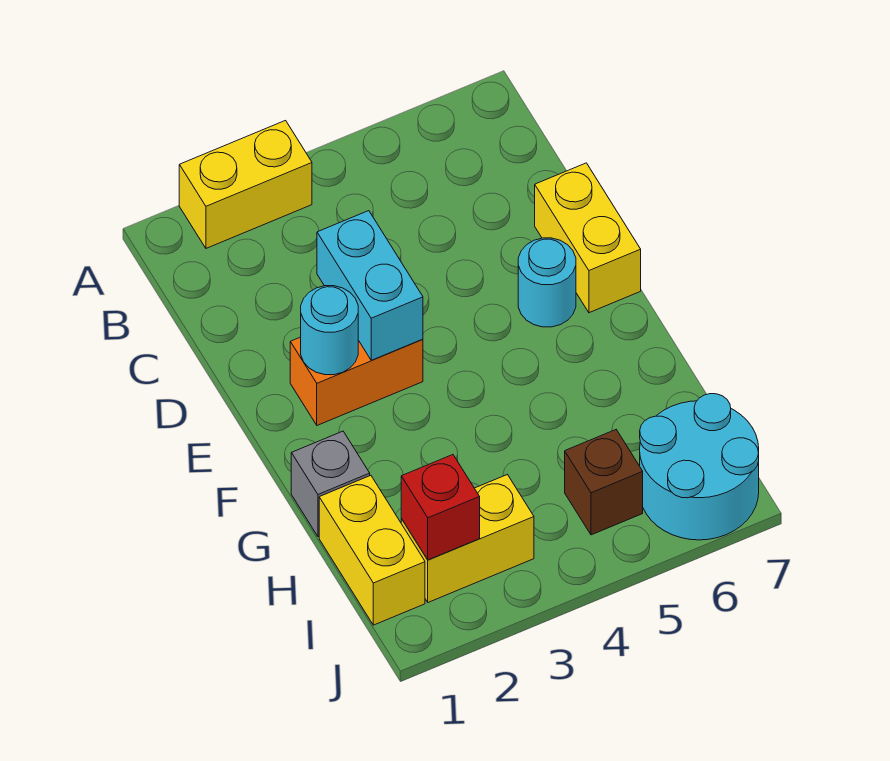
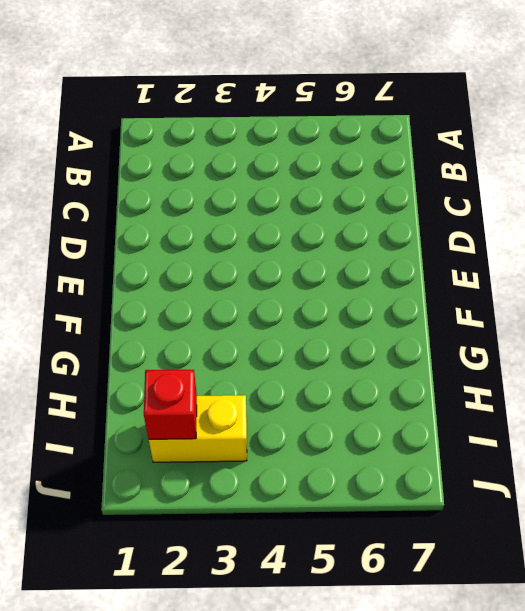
none -> yellow brick A2:A3 level 1
none -> yellow brick D7:E7 level 1
none -> orange brick E2:E3 level 1

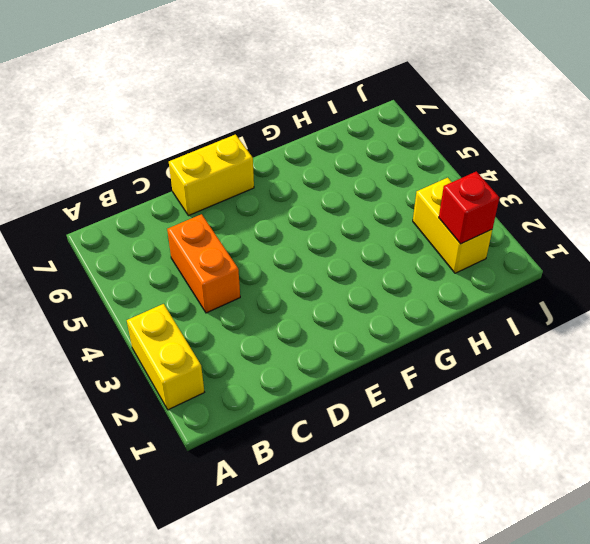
orange brick C4:C5 level 1 -> orange brick E2:E3 level 1
none -> cyan round brick E6 level 1
none -> grey brick G1 level 1
none -> yellow brick H1:I1 level 1

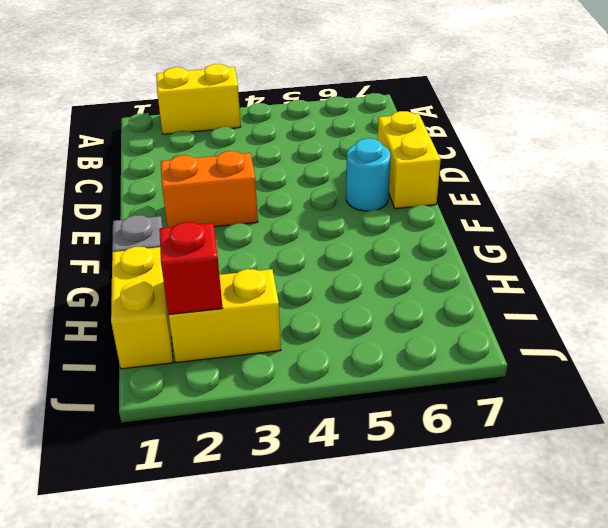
none -> brown brick I5 level 1
none -> cyan round brick I6:J7 level 1
none -> cyan brick D3:E3 level 2

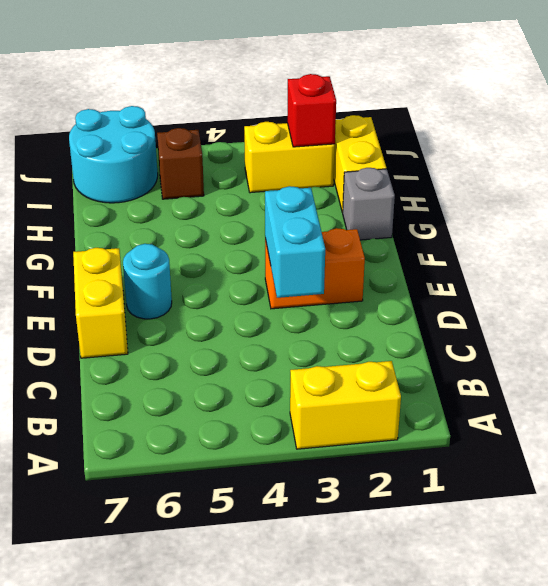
none -> cyan round brick E2 level 2

